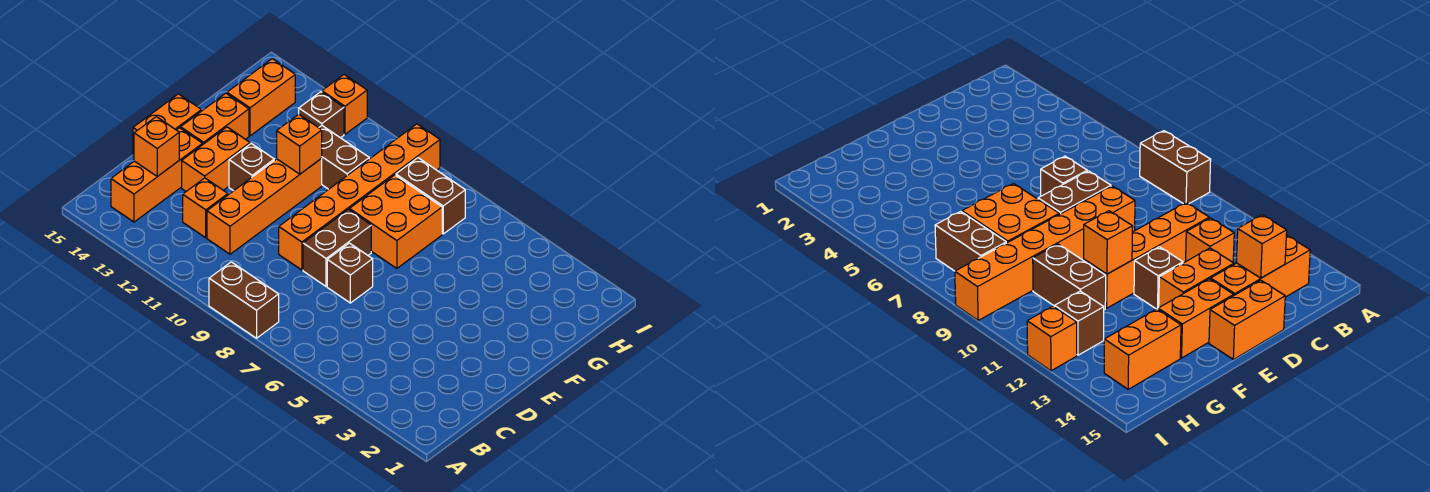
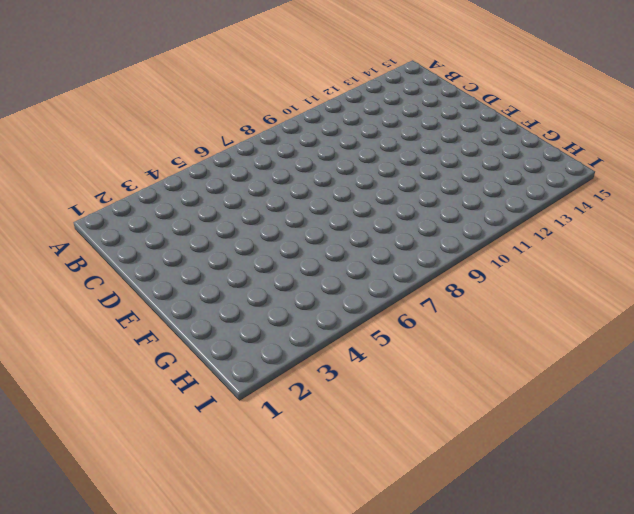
none -> brown brick A8:A9 level 1
none -> orange brick B14:D14 level 1
none -> orange brick C11:F11 level 1

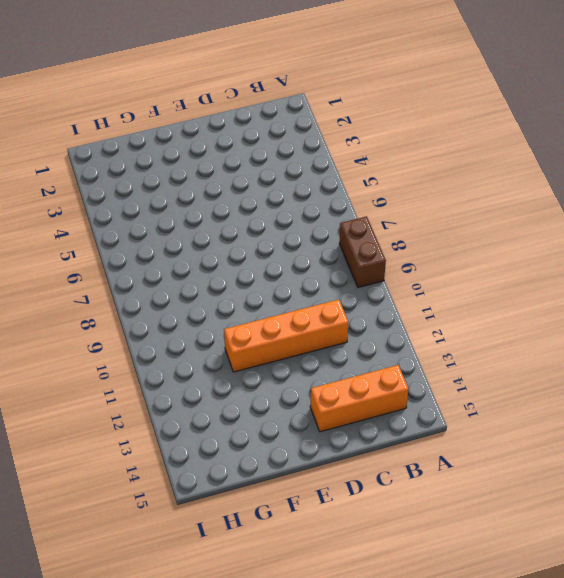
none -> orange brick C12 level 1
none -> brown brick D7 level 1
none -> brown brick D8:E8 level 1

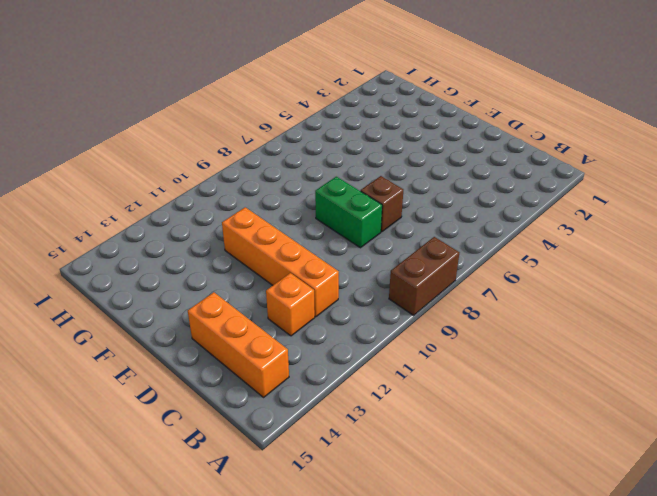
green brick D8:E8 level 1 -> brown brick D8:E8 level 1
none -> orange brick D9:I9 level 1
none -> orange brick D13:E13 level 1
none -> orange brick D15:E15 level 1

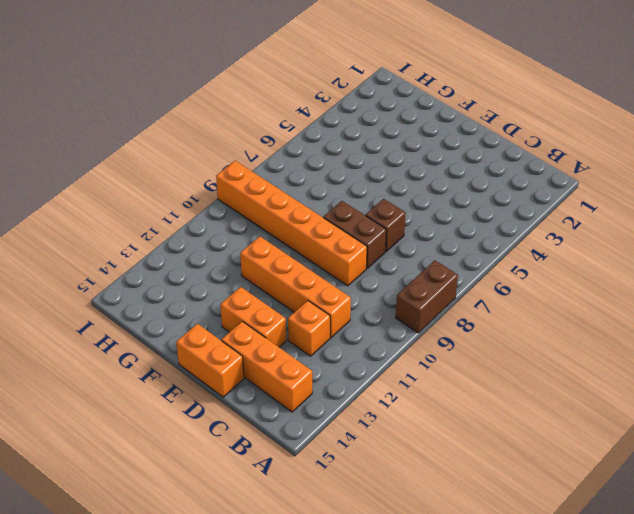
none -> brown brick E12 level 1
none -> orange brick E14:F14 level 1
none -> orange brick F7:G8 level 1

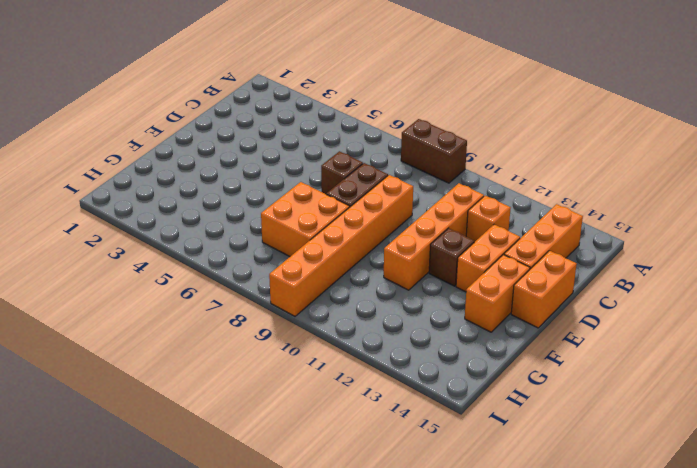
none -> brown brick G10:G11 level 1
none -> orange brick G14:H14 level 1
none -> brown brick H7:H8 level 1

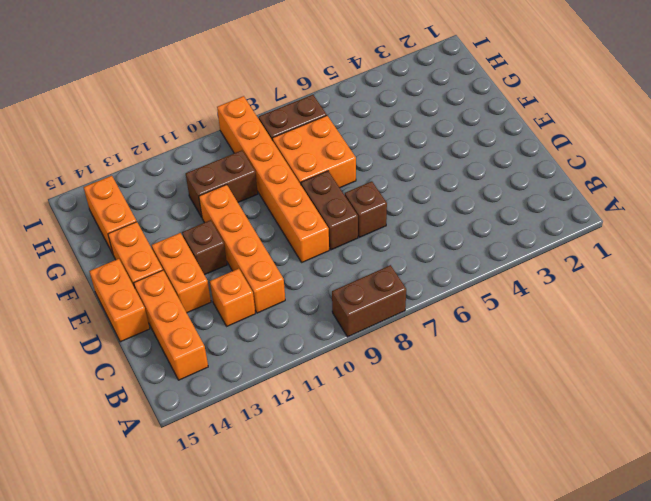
none -> brown brick H12 level 1
none -> orange brick I12 level 1
none -> orange brick C14 level 2

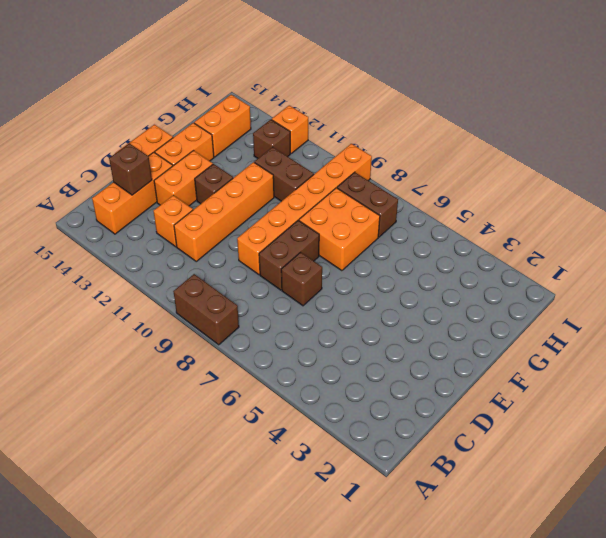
brown brick C14 level 2 -> orange brick C14 level 2
none -> orange brick F11 level 2

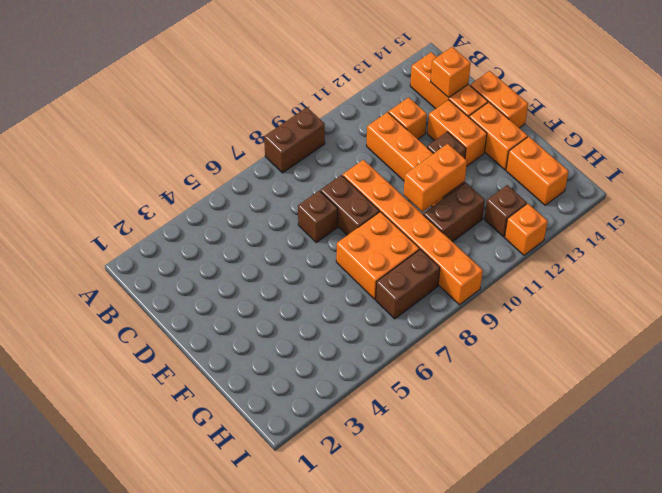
orange brick F10:F11 level 2 -> orange brick F11 level 2

